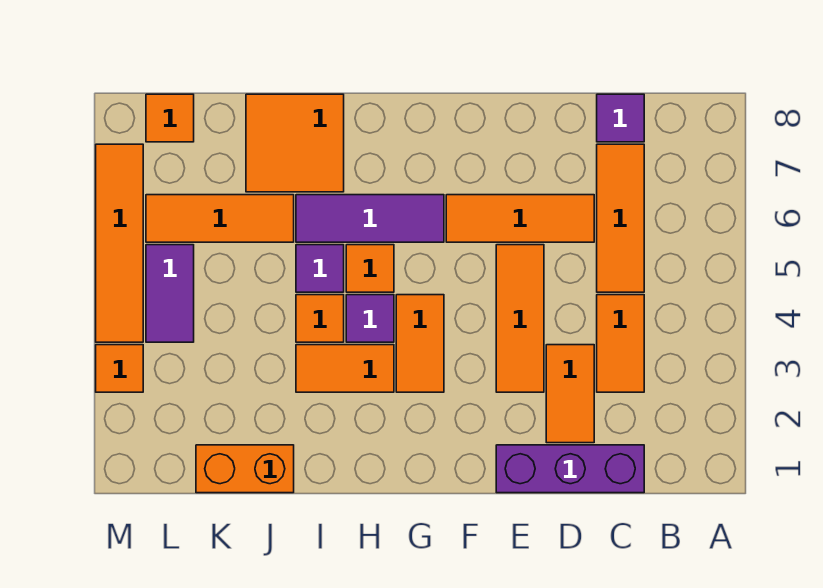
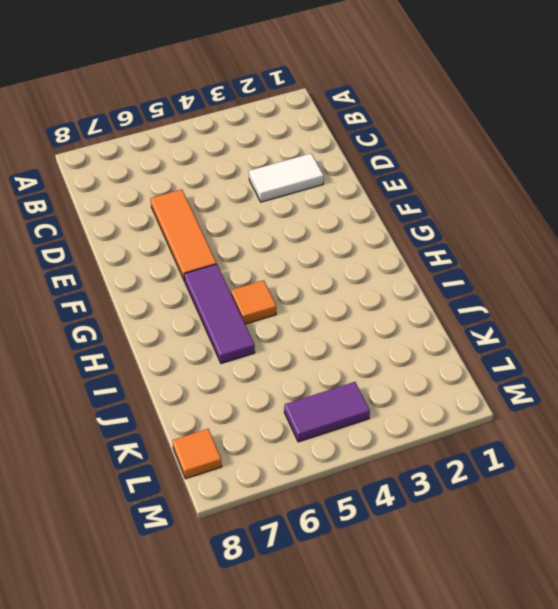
white tile D2:D3 level 1 -> orange tile D2:D3 level 1
none -> purple brick C1:E1 level 1
none -> orange tile C3:C4 level 1
none -> orange tile C5:C7 level 1

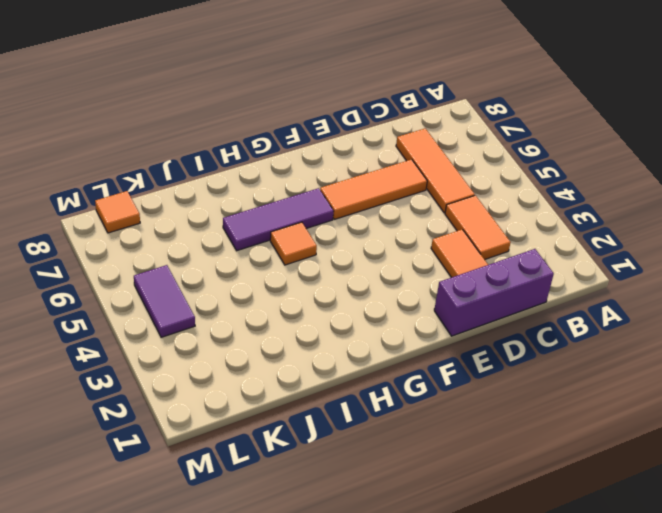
none -> purple tile C8 level 1
none -> orange tile E3:E5 level 1
none -> orange tile G3:G4 level 1

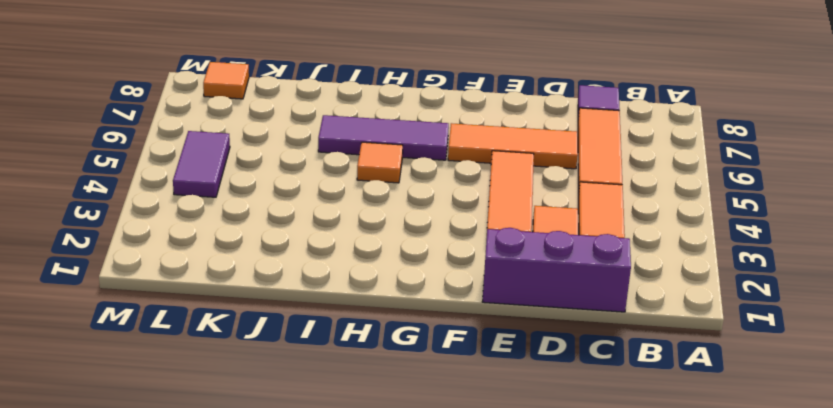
none -> orange tile G3:G4 level 1
none -> orange tile H3:I3 level 1
none -> purple tile H4 level 1

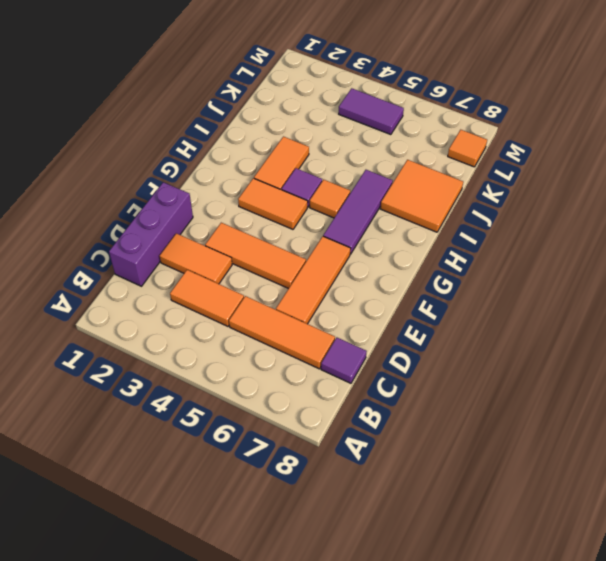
none -> orange tile I4 level 1
none -> purple tile I5 level 1
none -> orange brick J1:K1 level 1

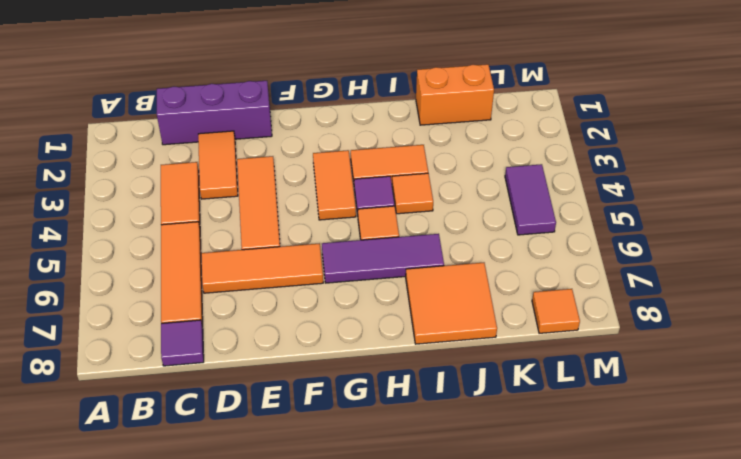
none -> purple tile I5 level 1
none -> orange tile J6:L6 level 1
none -> orange tile M3 level 1

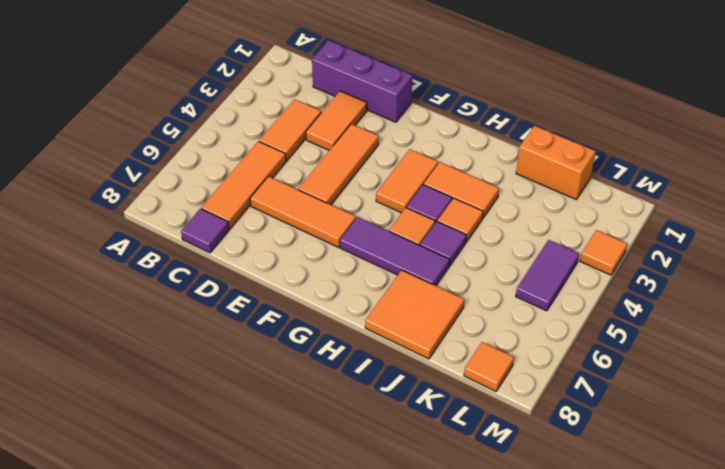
none -> orange tile J6:L6 level 1
none -> orange tile M4:M7 level 1

